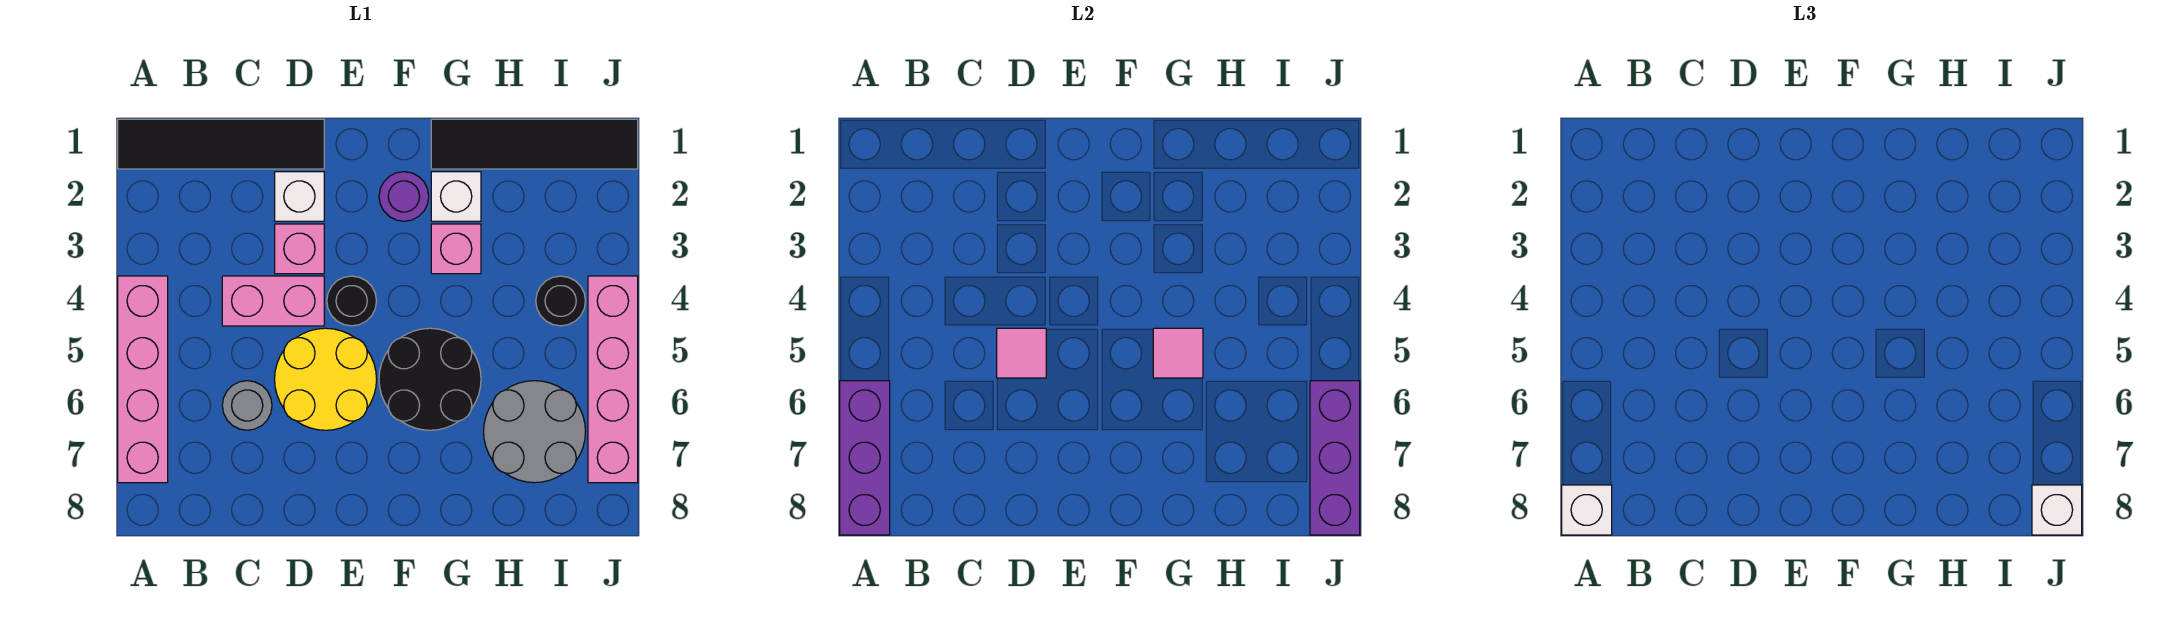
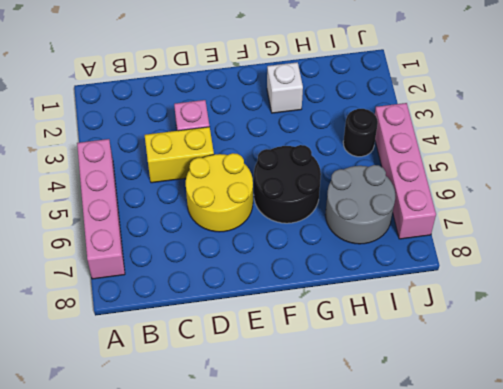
yellow brick C4:D4 level 1 -> pink brick C4:D4 level 1
none -> black tile A1:D1 level 1
none -> grey round brick C6 level 1
none -> white brick D2 level 1

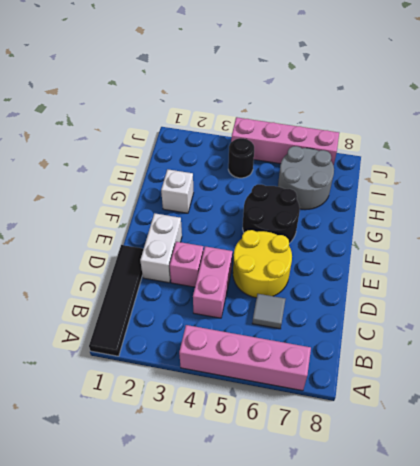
grey tile C6 level 1 -> grey round brick C6 level 1
white brick D2:E2 level 1 -> white brick D2 level 1
none -> black round brick E4 level 1
none -> purple round brick F2 level 1
none -> black tile G1:J1 level 1

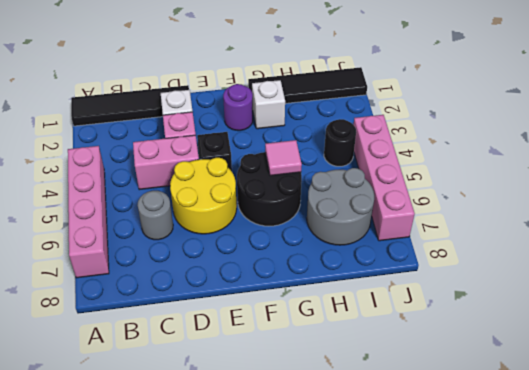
black brick E4 level 1 -> black round brick E4 level 1
none -> pink brick G3 level 1
none -> purple brick A6:A8 level 2
none -> pink tile D5 level 2

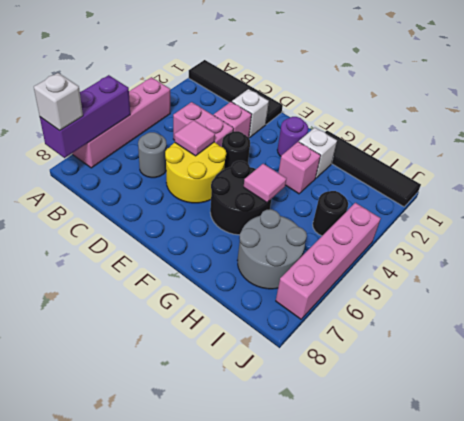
none -> purple brick J6:J8 level 2
none -> white brick J8 level 3

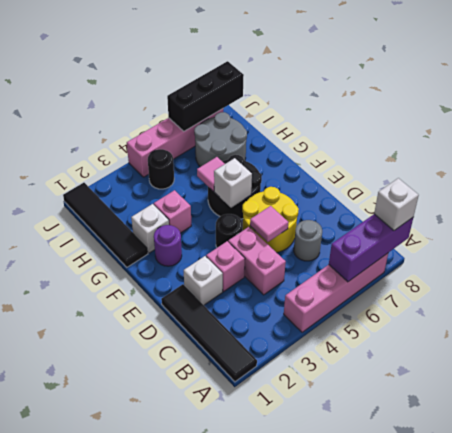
white brick F5 level 2 -> white brick J8 level 3
black brick J6:J8 level 2 -> purple brick J6:J8 level 2

